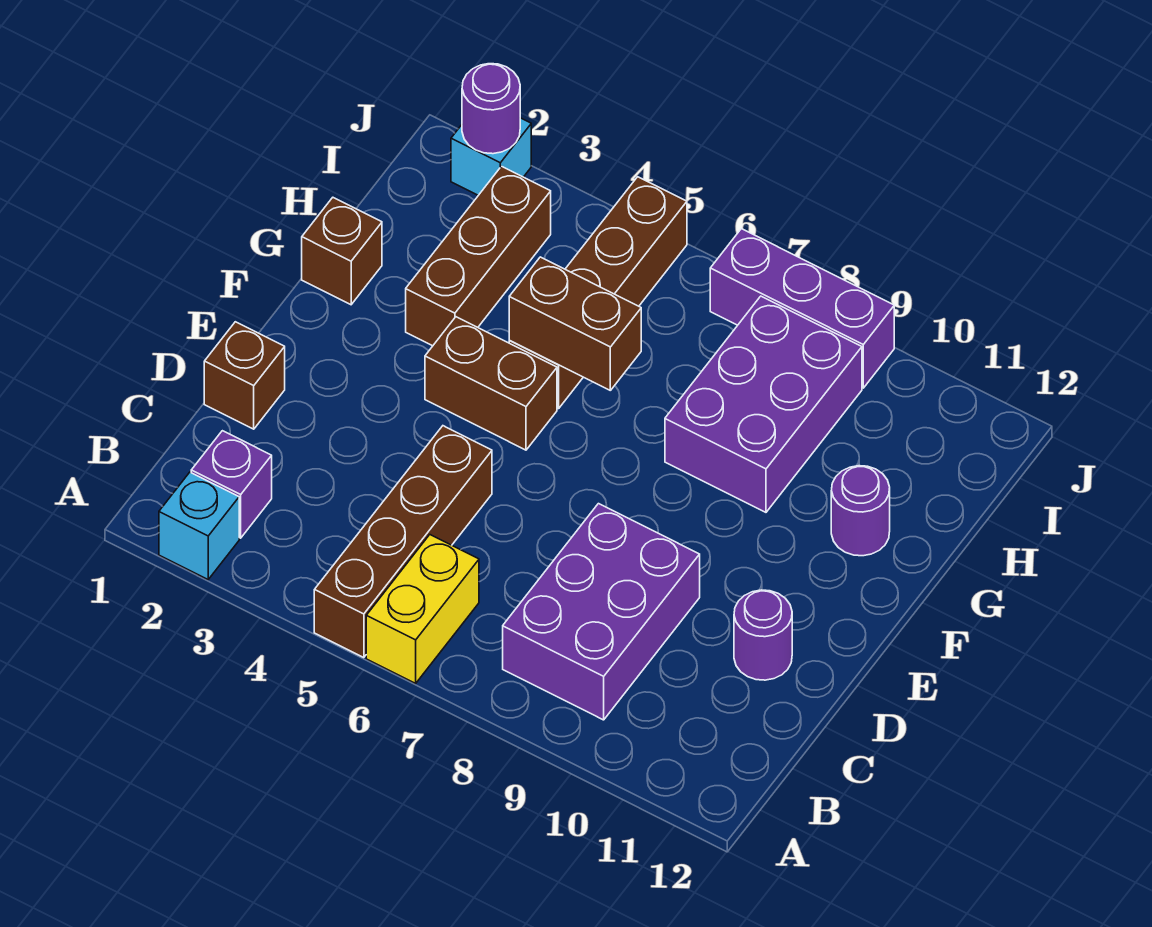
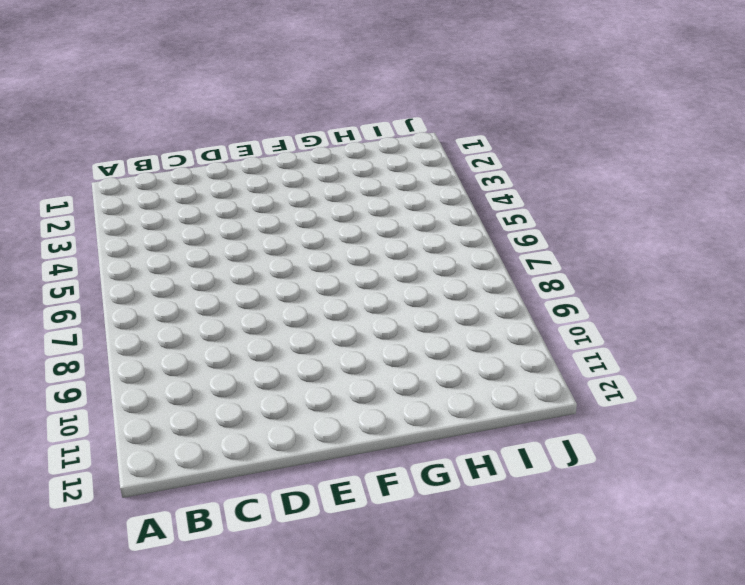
none -> cyan brick A2 level 1
none -> brown brick A5:D5 level 1
none -> yellow brick A6:B6 level 1

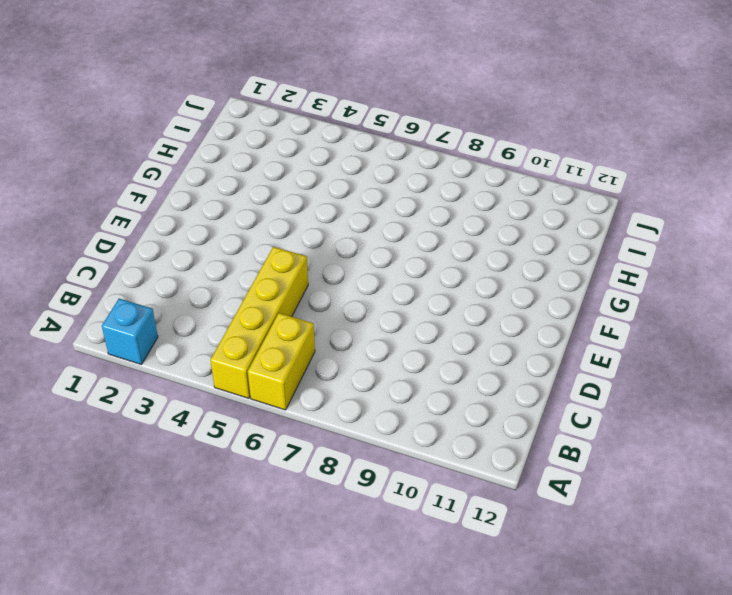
yellow brick A5:D5 level 1 -> brown brick A5:D5 level 1
none -> purple brick B2 level 1
none -> purple brick B8:D9 level 1
none -> brown brick D1 level 1

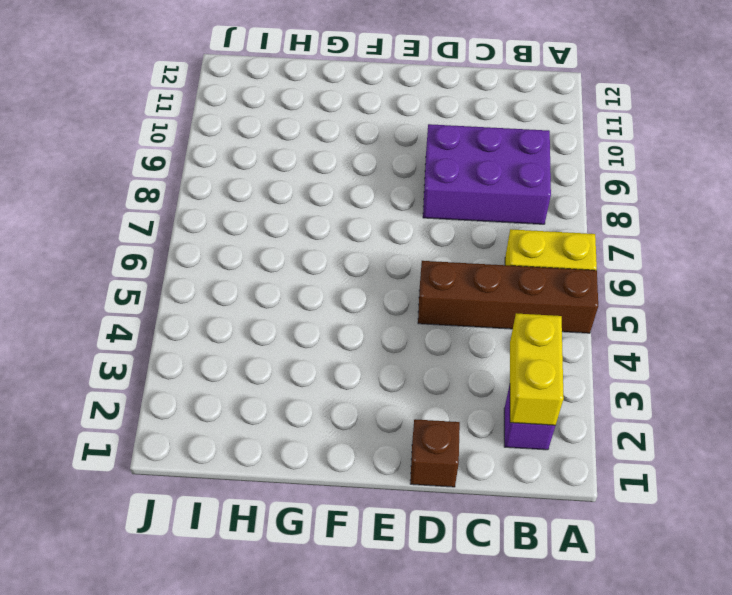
yellow brick B2:B3 level 2 -> none
none -> cyan brick A2 level 1
none -> purple round brick D11 level 1
none -> brown brick F4:F5 level 1

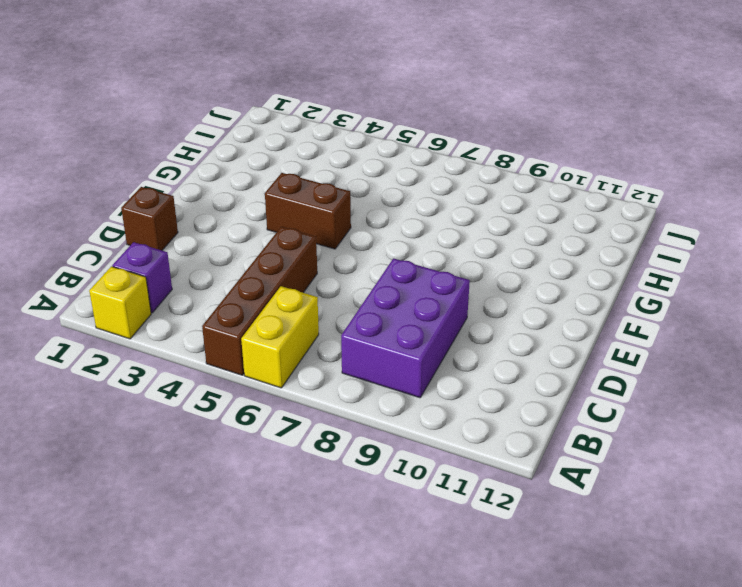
yellow brick A2 level 1 -> cyan brick A2 level 1
none -> purple round brick D11 level 1
none -> brown brick G1 level 1
none -> brown brick G3:I3 level 1

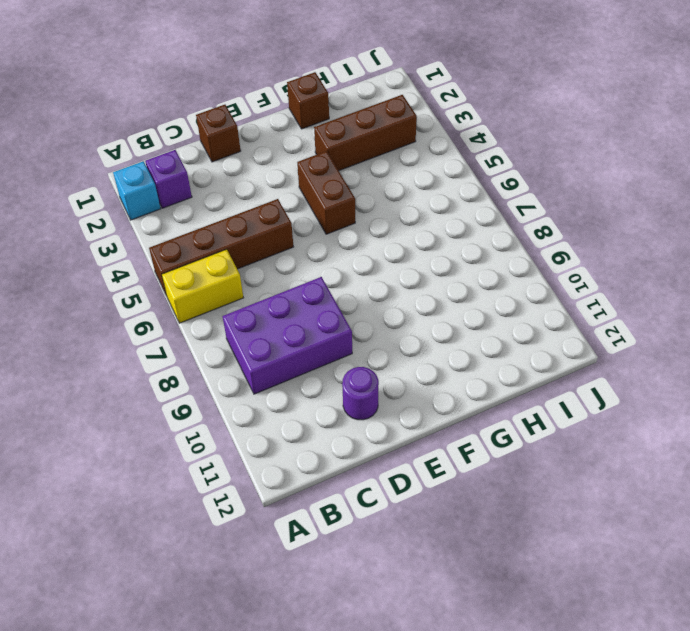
none -> brown brick G5:J5 level 1
none -> purple brick G8:I9 level 1
none -> purple round brick G11 level 1

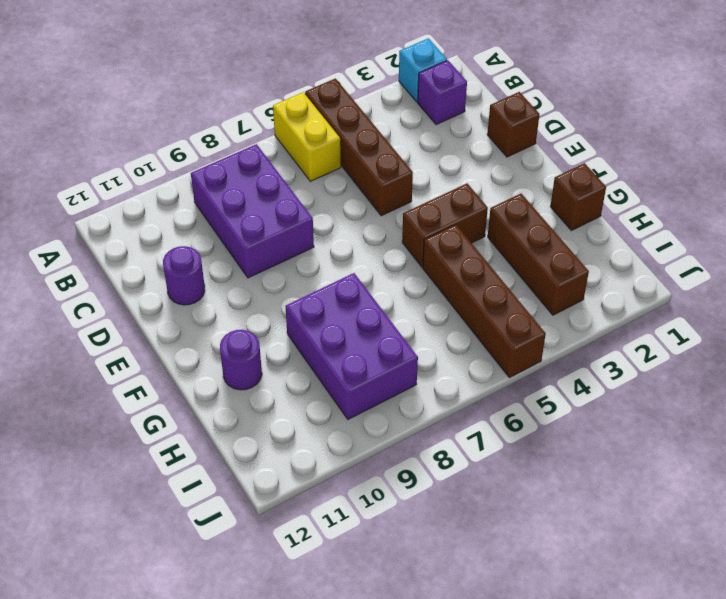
none -> cyan brick J2 level 1
none -> purple brick J7:J9 level 1
none -> brown brick G5:G6 level 2

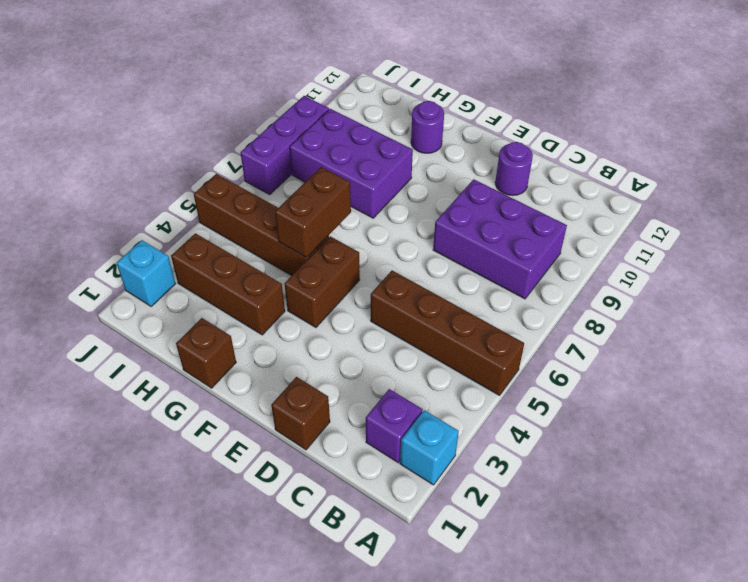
none -> yellow brick A6:B6 level 1
none -> purple round brick J2 level 2

